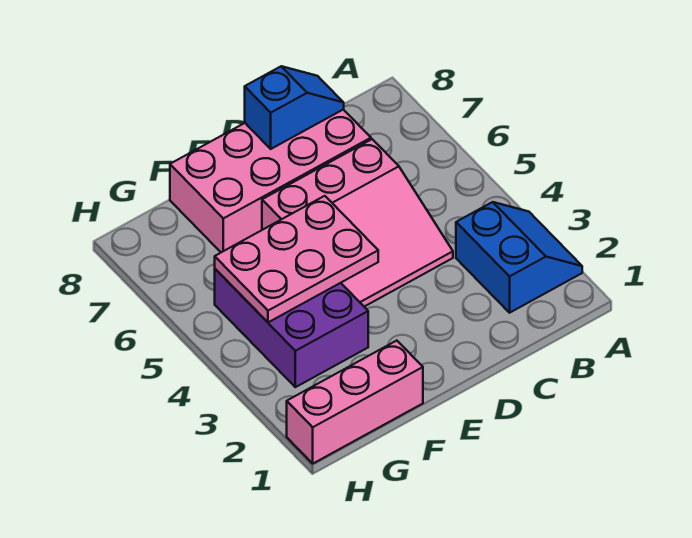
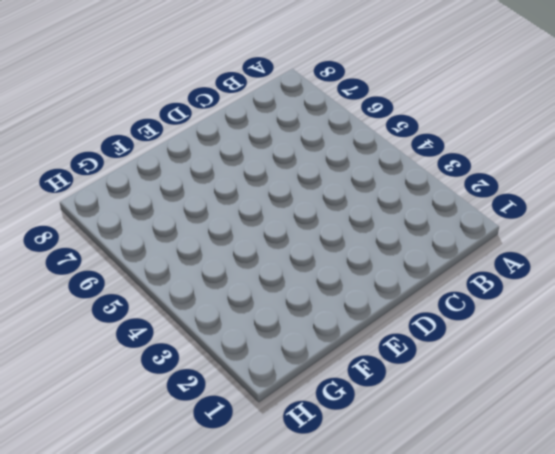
none -> blue slope A2:B3 level 1 top B
none -> pink slope C4:E6 level 1 top 6

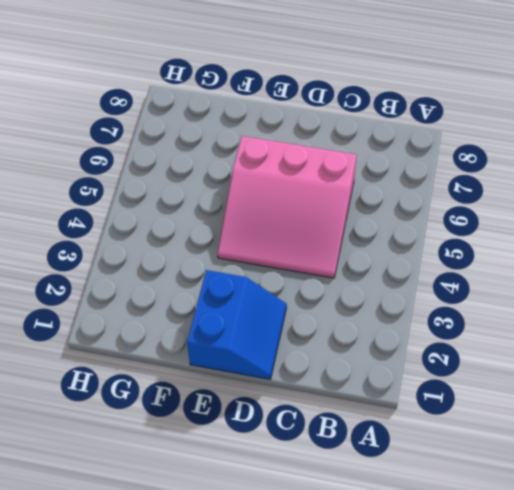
blue slope D1:E2 level 1 top E -> blue slope A2:B3 level 1 top B
none -> pink brick C7:F8 level 1
none -> pink brick F1:H1 level 1

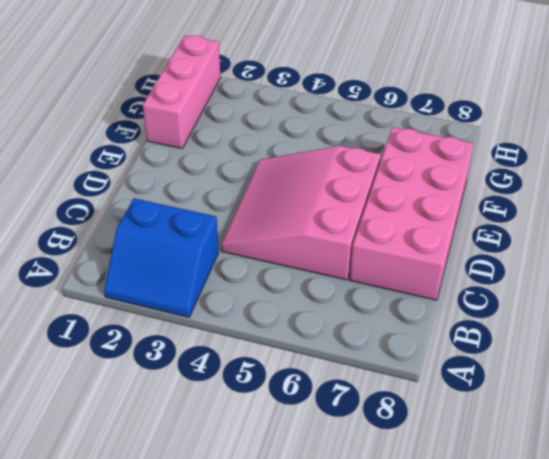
none -> purple brick F3:G5 level 1
none -> blue slope C8:D8 level 2 top D

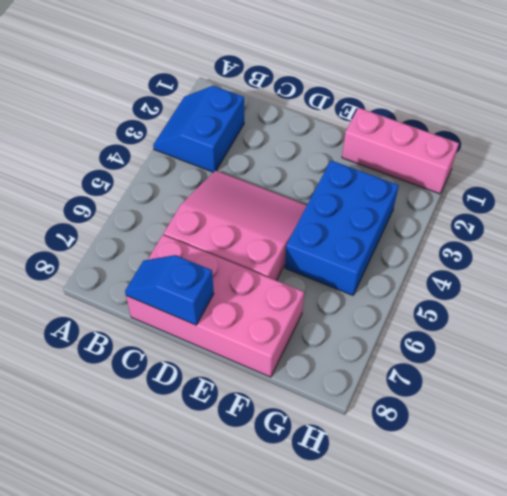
blue brick F3:G5 level 1 -> purple brick F3:G5 level 1
none -> pink plate E4:G5 level 2

